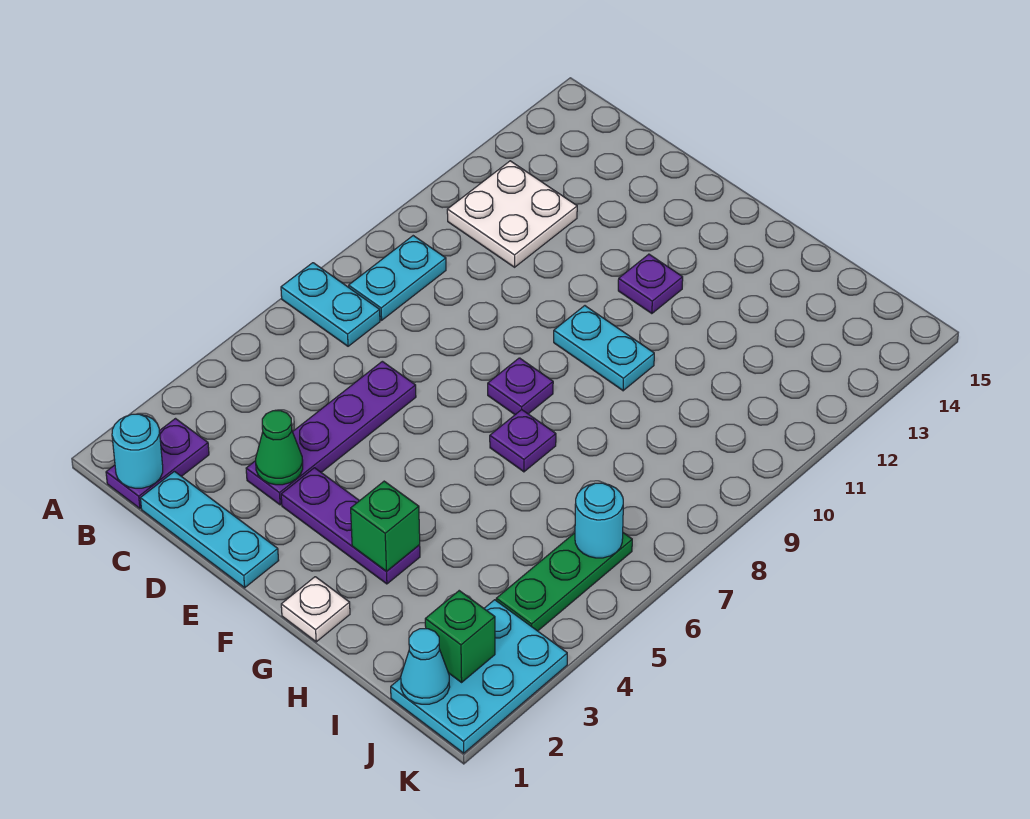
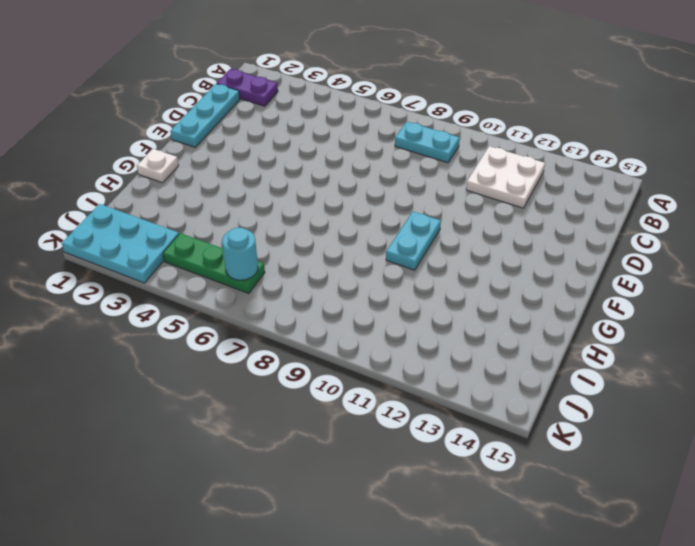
none -> cyan plate A7:B7 level 1
none -> purple plate D3:D6 level 1
none -> purple plate E3:G3 level 1

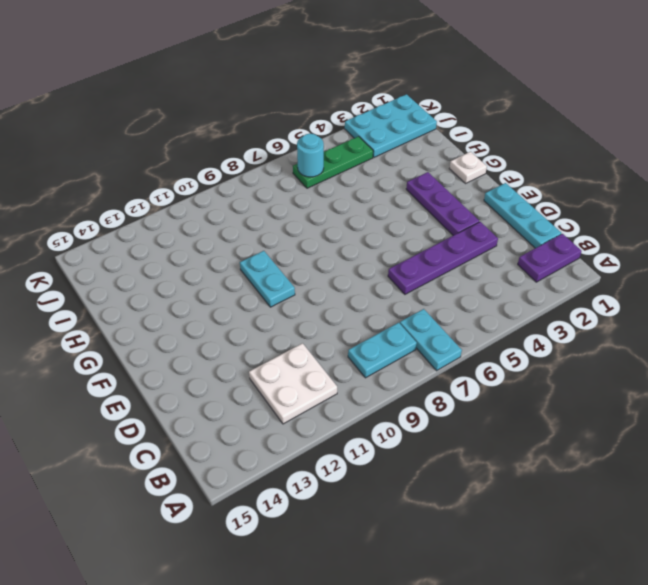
none -> purple plate F8 level 1
none -> purple plate F12 level 1
none -> purple plate G7 level 1

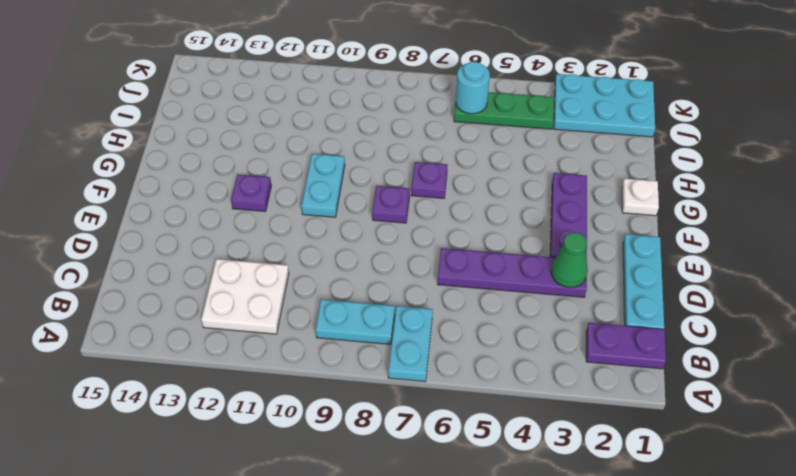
none -> cyan round brick B1 level 2
none -> green brick G3 level 2
none -> cyan cone J1 level 2

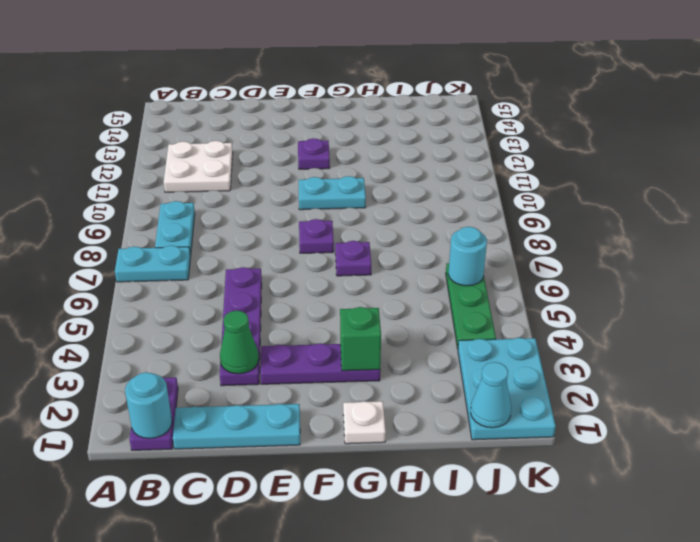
none -> green brick J2 level 2

